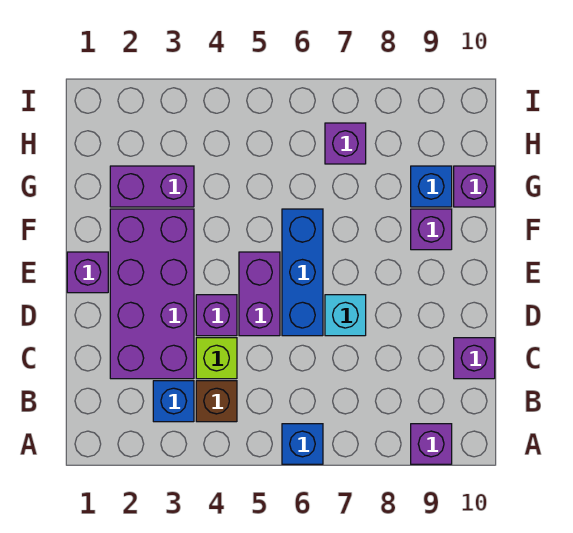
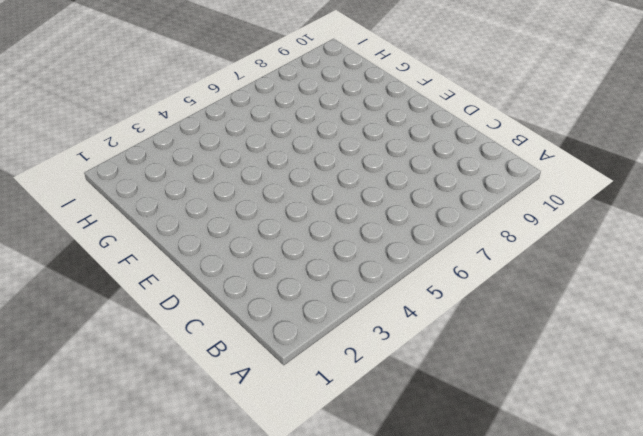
none -> blue brick A6 level 1
none -> purple brick A9 level 1
none -> blue brick B3 level 1

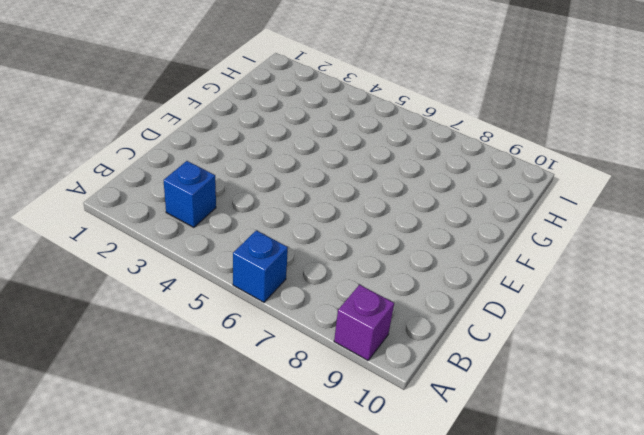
none -> brown brick B4 level 1
none -> purple brick C2:F3 level 1
none -> lime brick C4 level 1

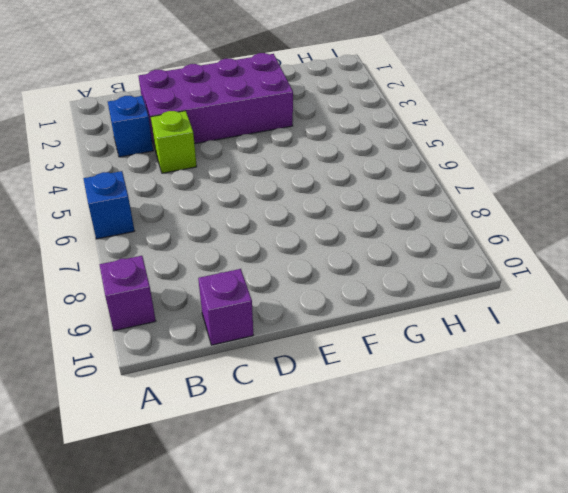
none -> brown brick B4 level 1
none -> purple brick D4 level 1
none -> purple brick D5:E5 level 1

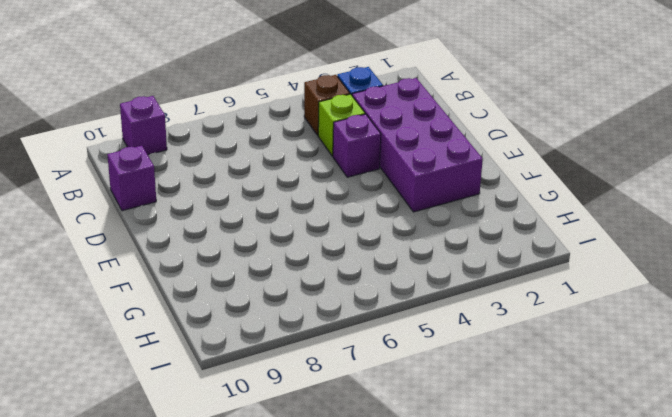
none -> blue brick A6 level 1
none -> purple brick D5:E5 level 1
none -> blue brick D6:F6 level 1

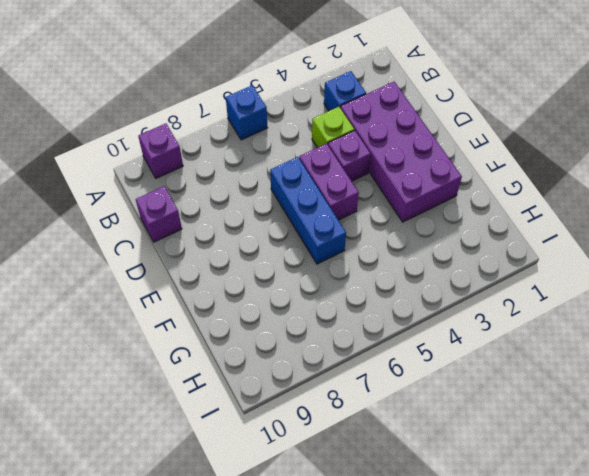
none -> brown brick B4 level 1
none -> cyan brick D7 level 1
none -> purple brick E1 level 1

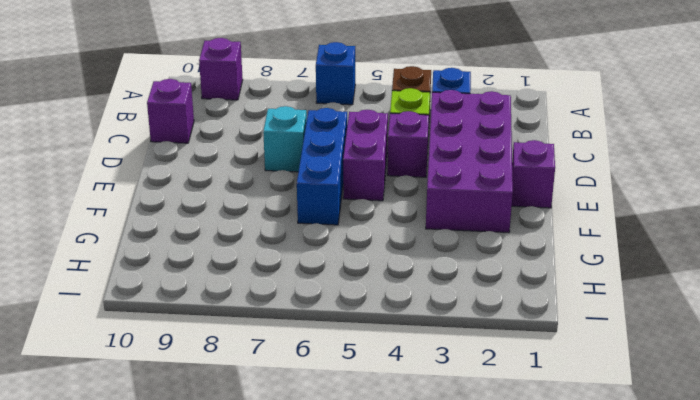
none -> purple brick F9 level 1
none -> purple brick G2:G3 level 1
none -> blue brick G9 level 1

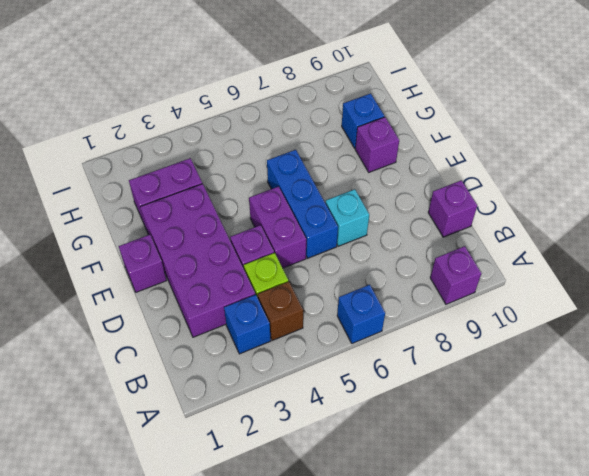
none -> purple brick G10 level 1
none -> purple brick H7 level 1

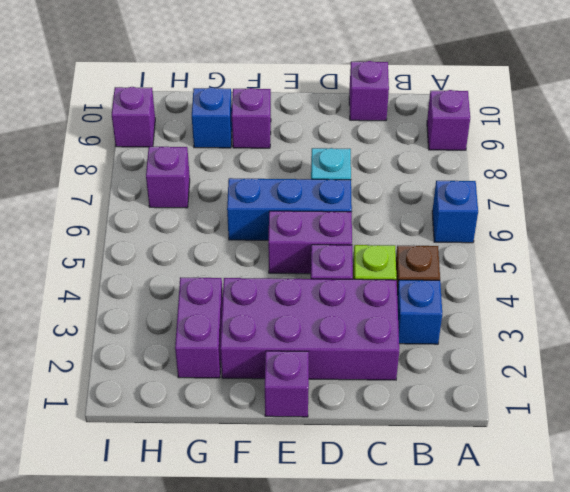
purple brick I9 level 1 -> purple brick G10 level 1

